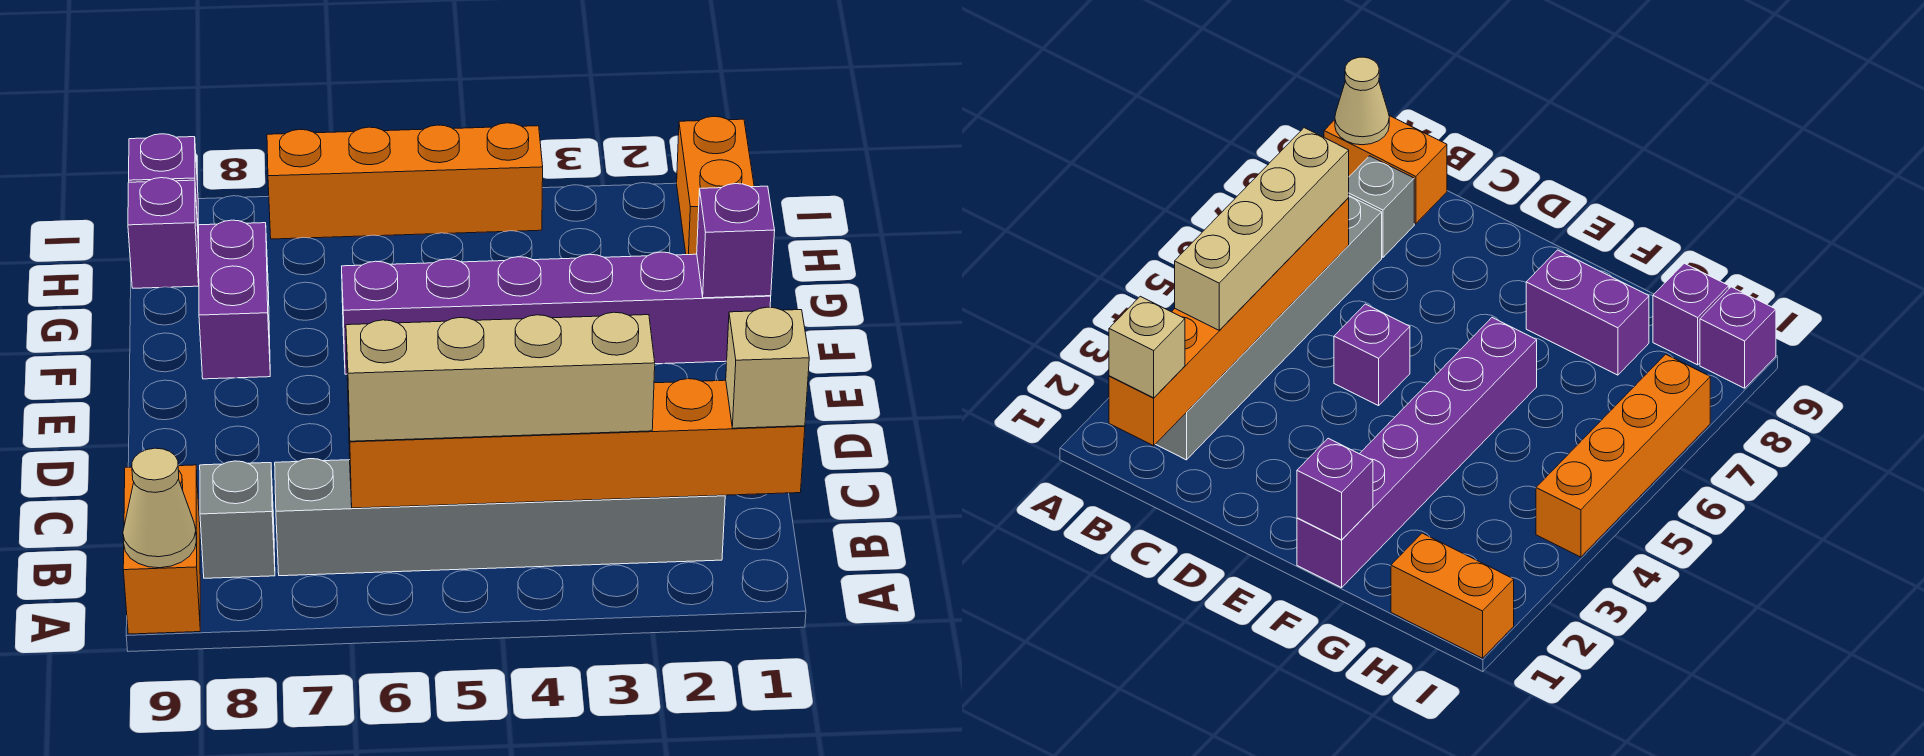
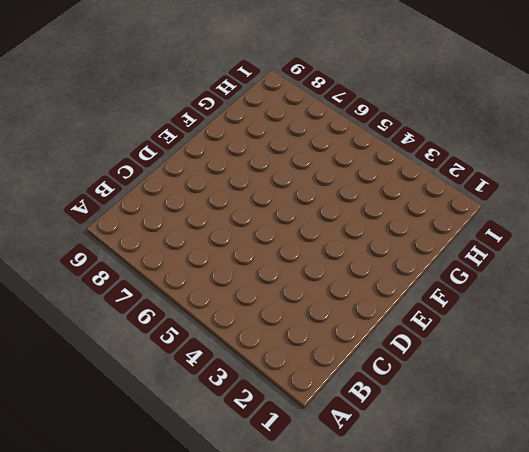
none -> orange brick A9:B9 level 1
none -> grey brick B2:B7 level 1
none -> grey brick B8 level 1

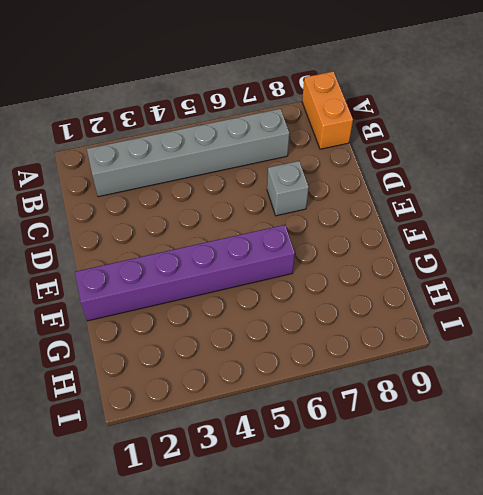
grey brick D7 level 1 -> grey brick B8 level 1
none -> purple brick D5 level 1
none -> purple brick F8:G8 level 1
none -> orange brick H1:I1 level 1

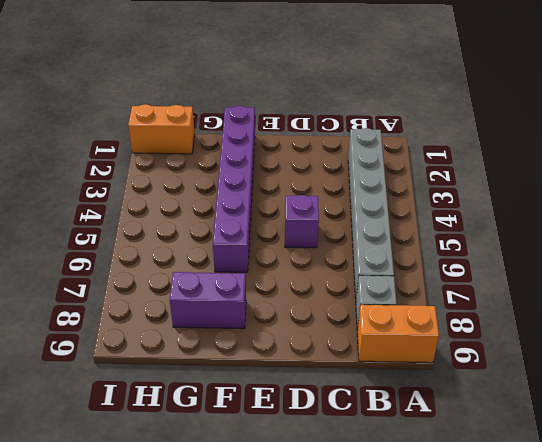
none -> purple brick H9 level 1
none -> orange brick I4:I7 level 1
none -> purple brick I9 level 1

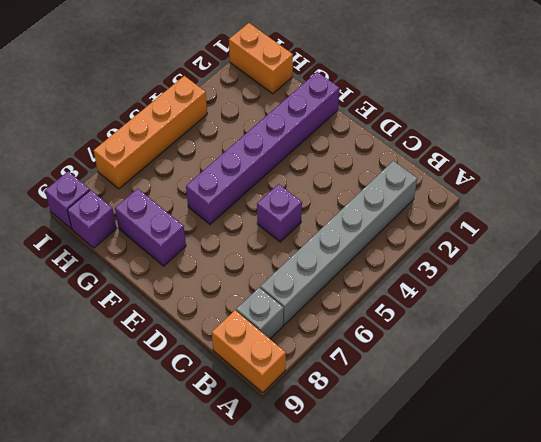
none -> tan cone A9 level 2
none -> orange brick B1:B6 level 2
none -> purple brick F1 level 2

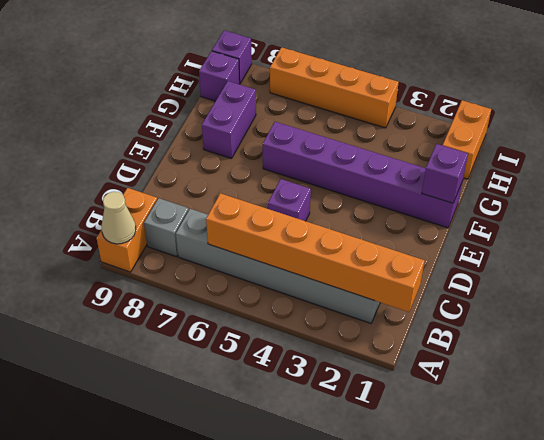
none -> tan brick B1 level 3
none -> tan brick B3:B6 level 3

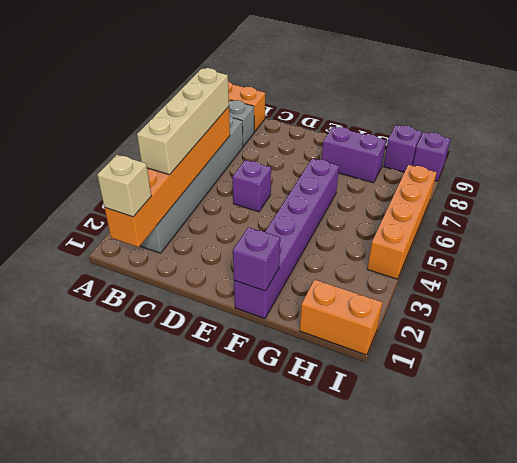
none -> tan cone A9 level 2

